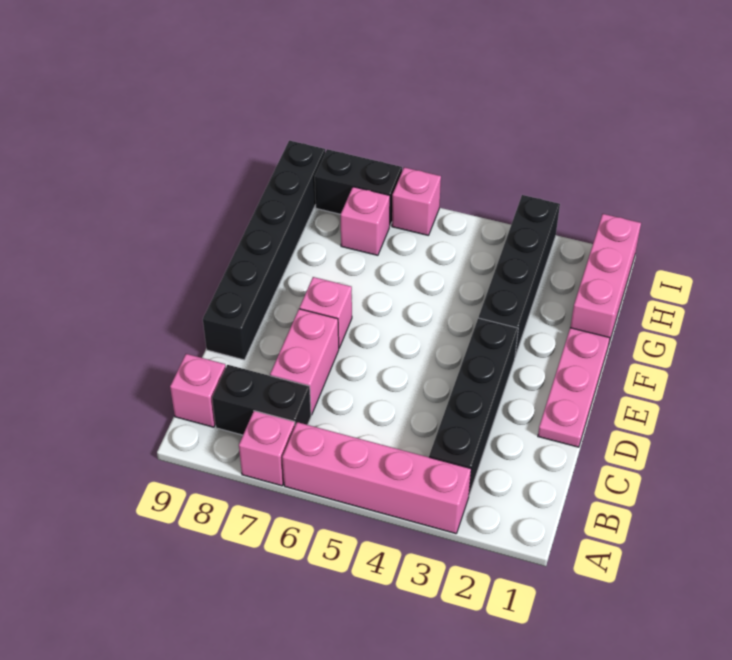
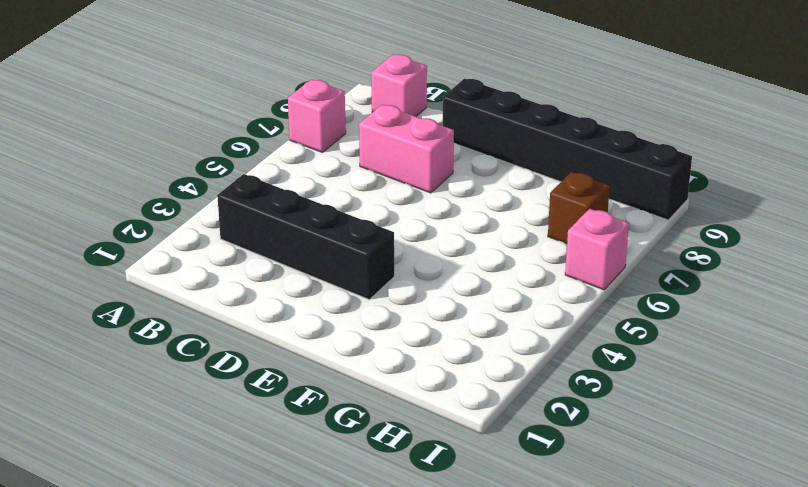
brown brick H7 level 1 -> pink brick H7 level 1
none -> pink brick A3:A6 level 1
none -> black brick B7:B8 level 1
none -> pink plate D1:F1 level 1

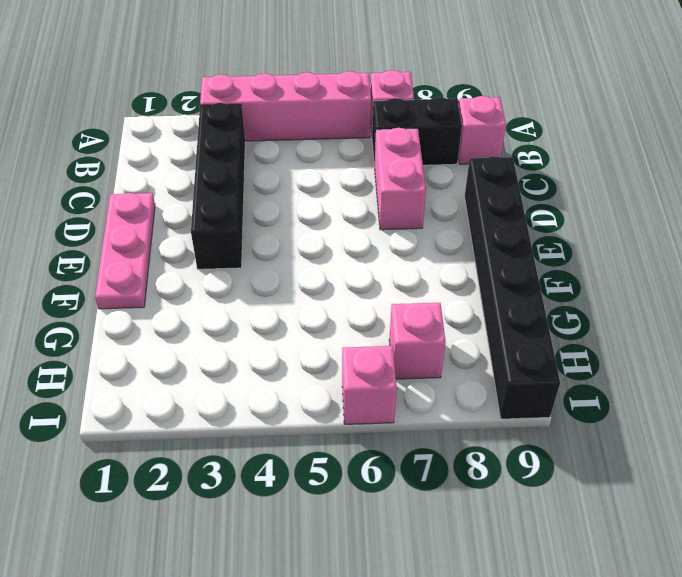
none -> pink brick E7 level 1
none -> black brick F3:I3 level 1
none -> pink brick G1:I1 level 1

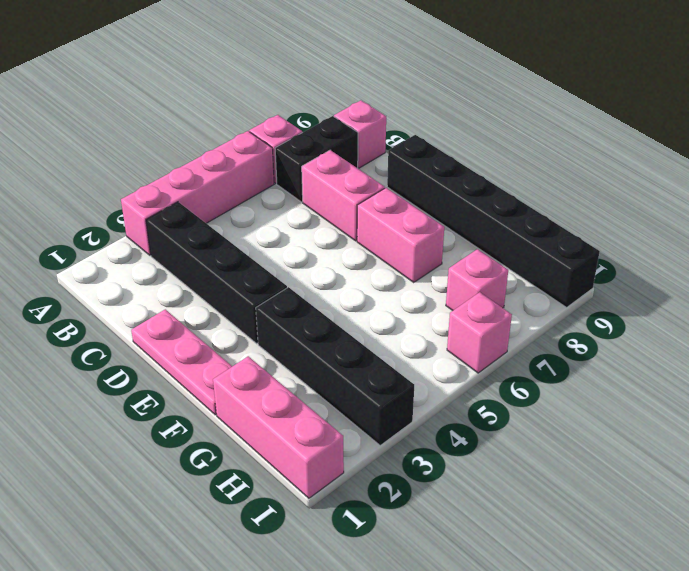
pink brick E7:F7 level 1 -> pink brick E7 level 1
none -> black brick I7:I8 level 1

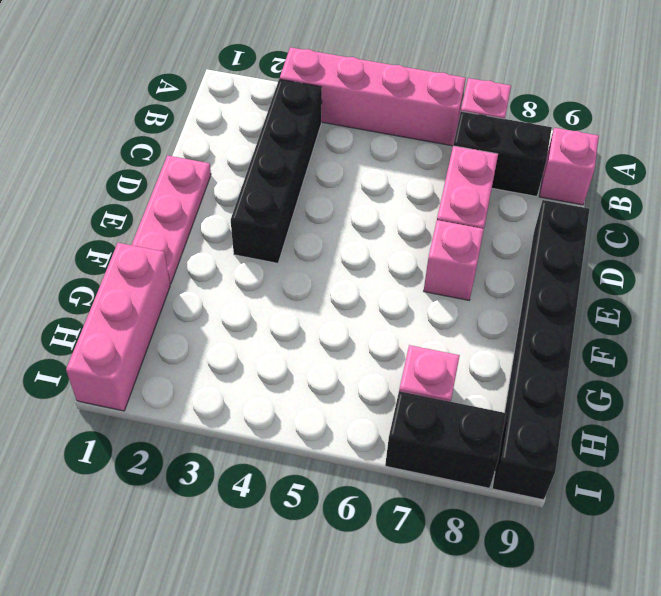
none -> black brick F3:I3 level 1
none -> pink brick I6 level 1

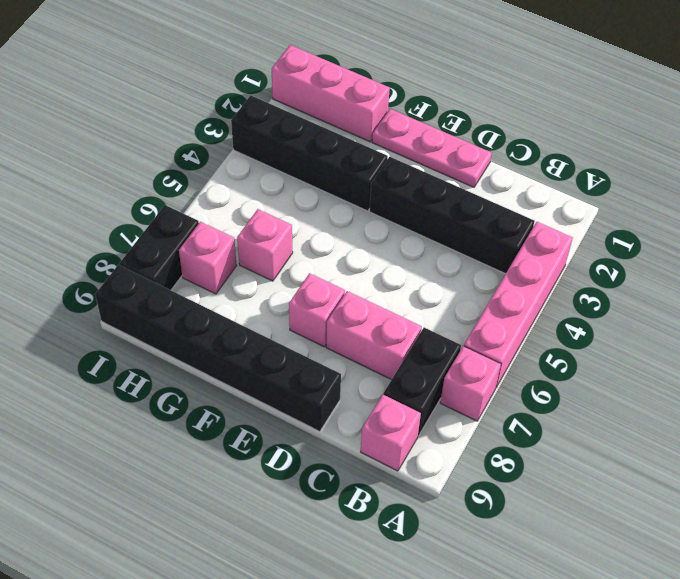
pink brick G6 level 1 -> pink brick I6 level 1

